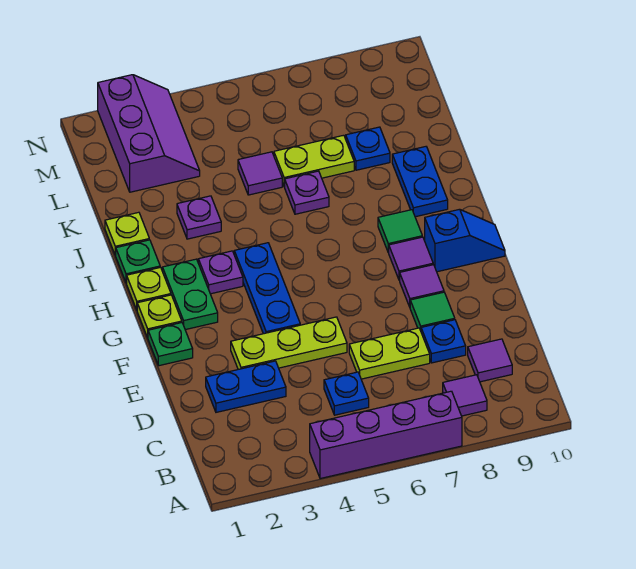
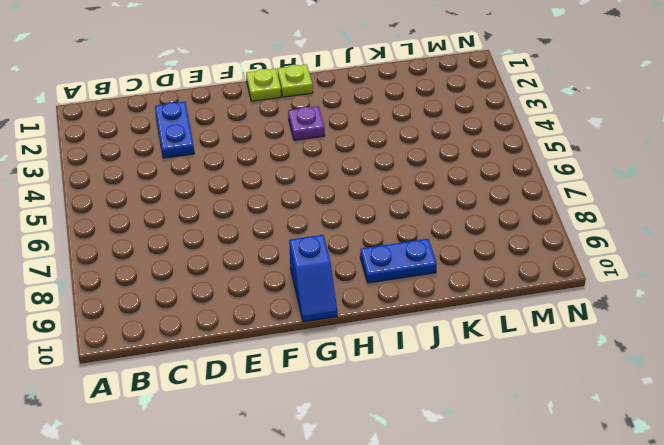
none -> purple brick A4:A7 level 1
none -> purple tile B8 level 1
none -> blue plate C5 level 1

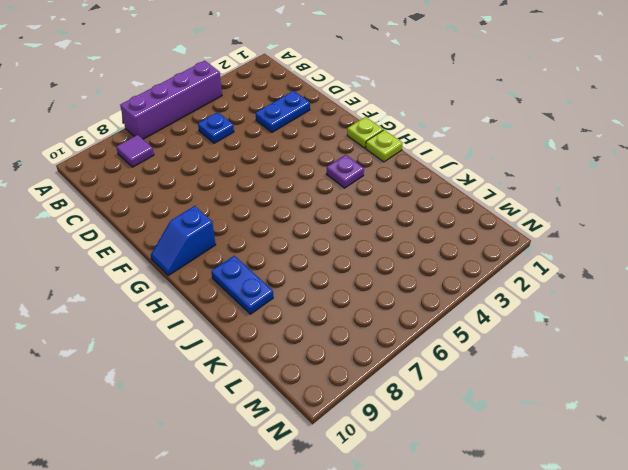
none -> purple tile C9 level 1
none -> lime plate D6:D7 level 1
none -> blue plate D8 level 1

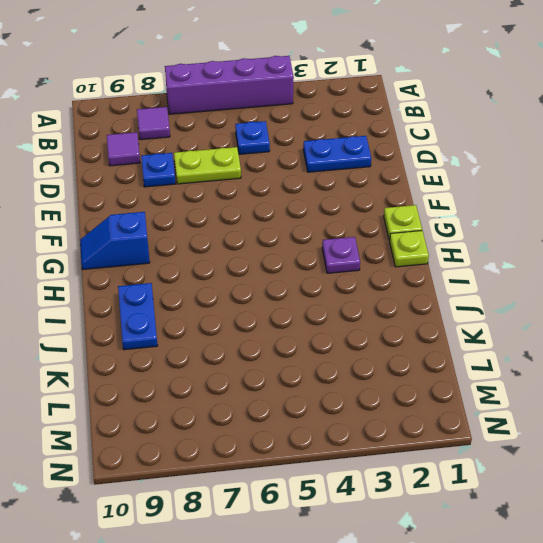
none -> lime plate E3:E5 level 1
none -> green tile E8 level 1
none -> green plate F1 level 1

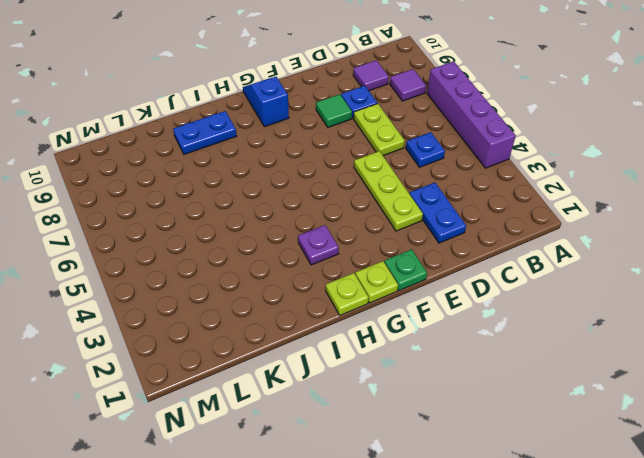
none -> blue plate F4:H4 level 1
none -> purple tile F8 level 1
none -> green plate G2:H2 level 1

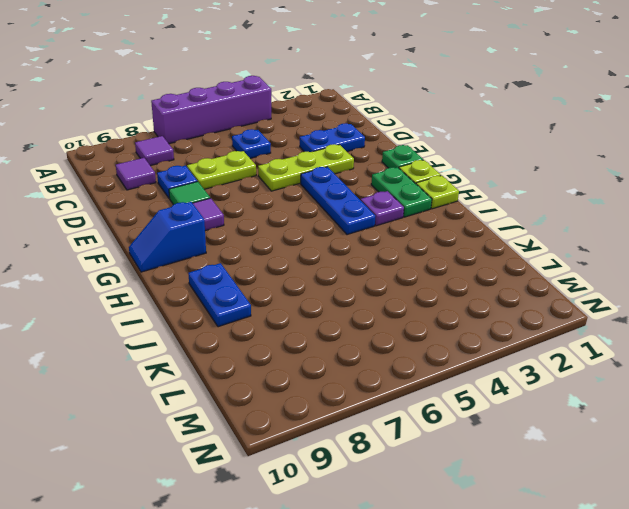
none -> purple tile G8 level 1
none -> green tile H8 level 1
none -> green plate I1 level 1

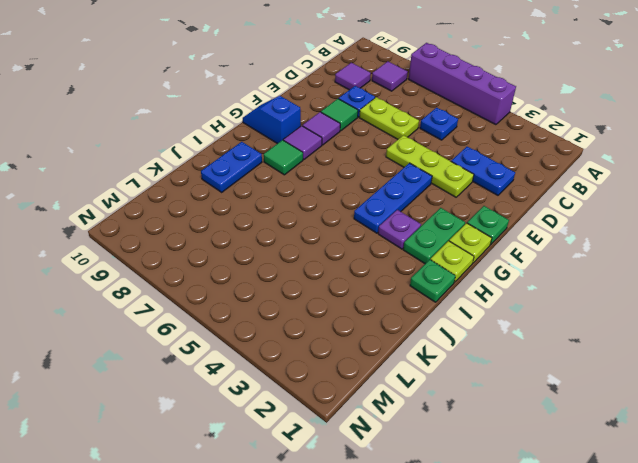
none -> lime plate J1 level 1
none -> purple plate J3 level 1
none -> purple plate J6 level 1

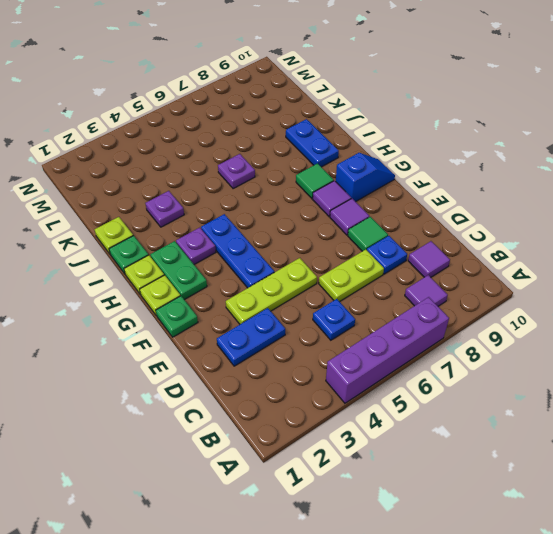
none -> purple tile K5 level 1
none -> lime plate K6:K7 level 1
none -> blue plate K8 level 1

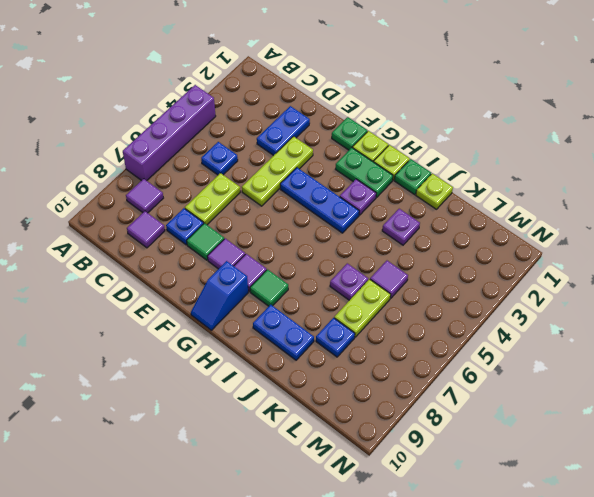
none -> purple slope L2:N3 level 1 top 2

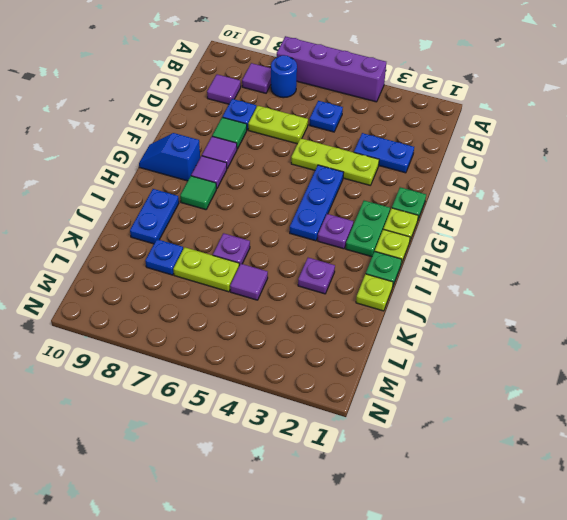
blue round brick B7 level 1 -> none
none -> purple slope L2:N3 level 1 top 2

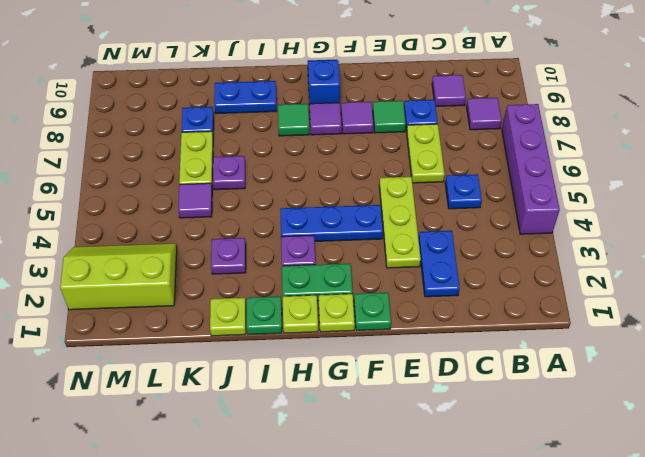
lime slope L2:N3 level 1 top 2 -> purple slope L2:N3 level 1 top 2

